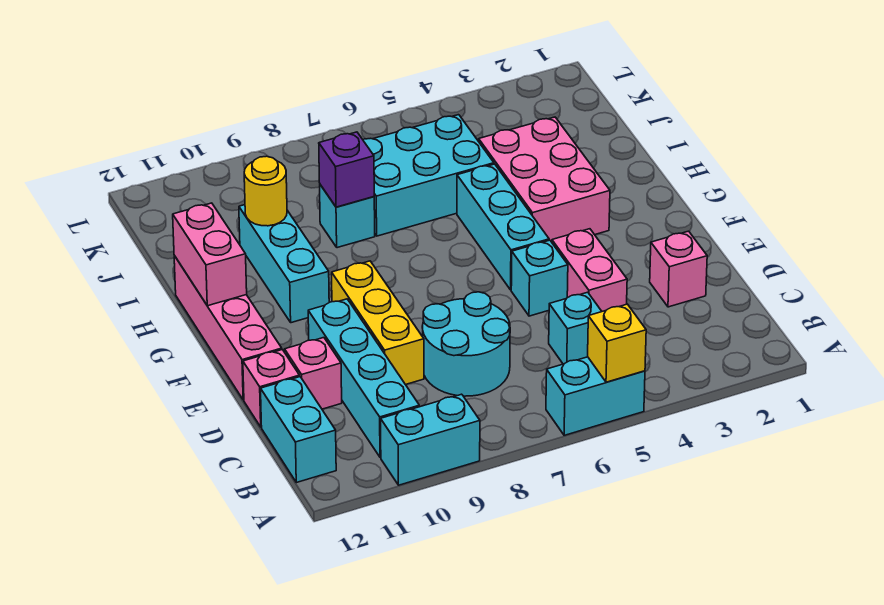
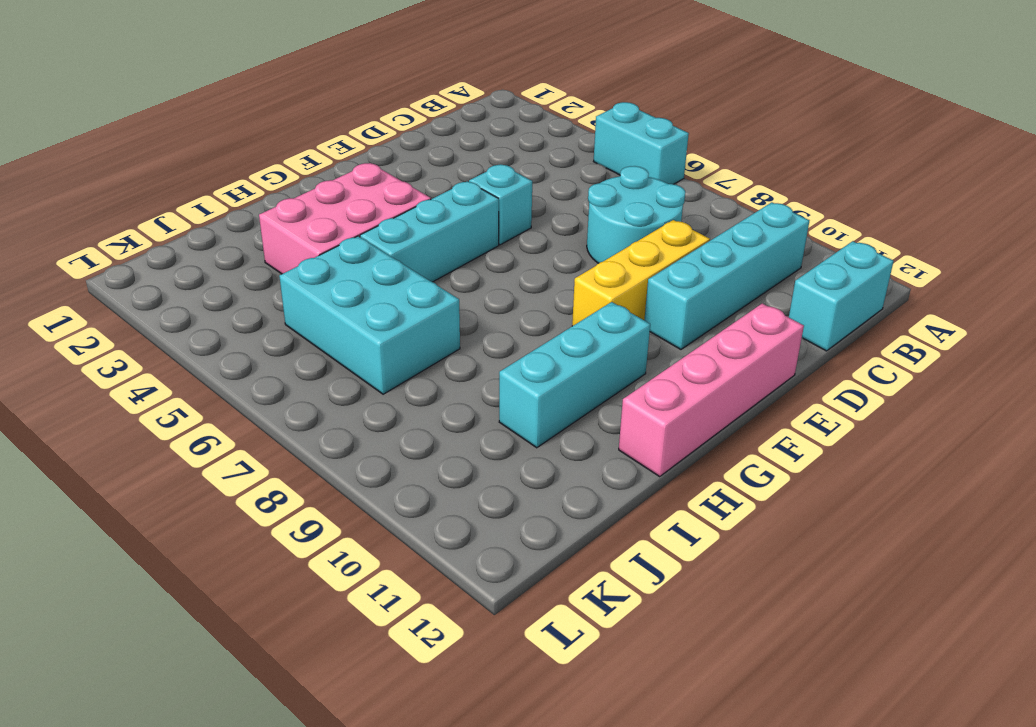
none -> cyan brick A9:A10 level 1
none -> cyan brick C5 level 1
none -> pink brick D2 level 1

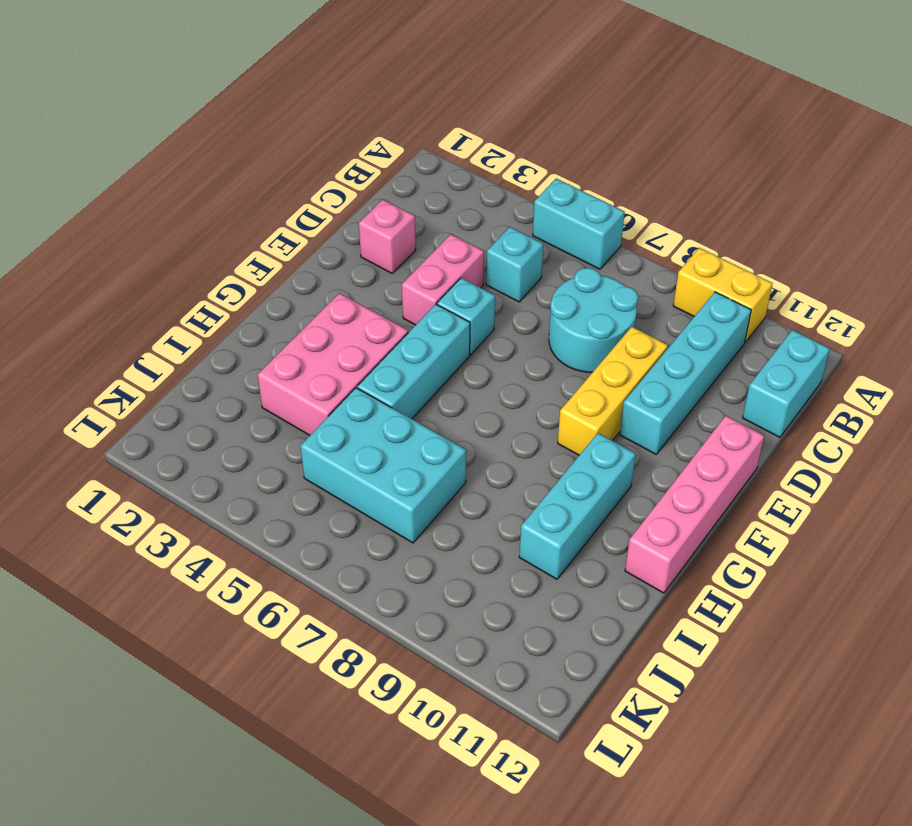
yellow brick A9:A10 level 1 -> cyan brick A9:A10 level 1
none -> pink brick D11 level 1
none -> pink brick D12 level 1
none -> cyan brick I8 level 1

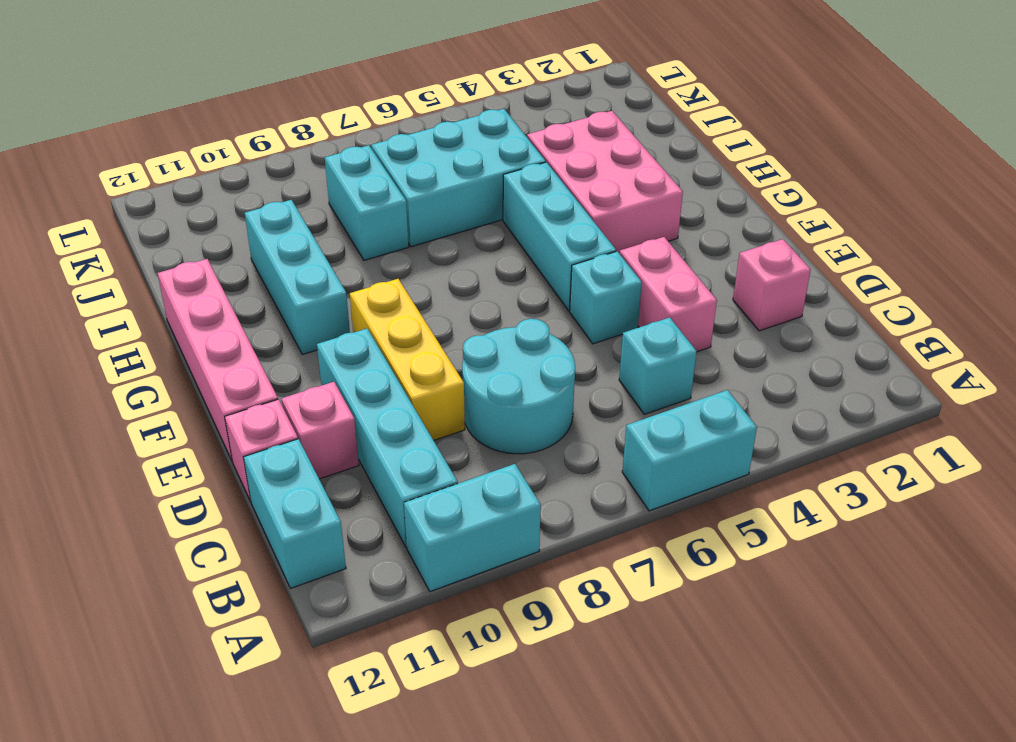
cyan brick I8:J8 level 1 -> cyan brick I8 level 1
none -> yellow brick A5 level 2
none -> pink brick G12:H12 level 2
none -> purple brick I8 level 2

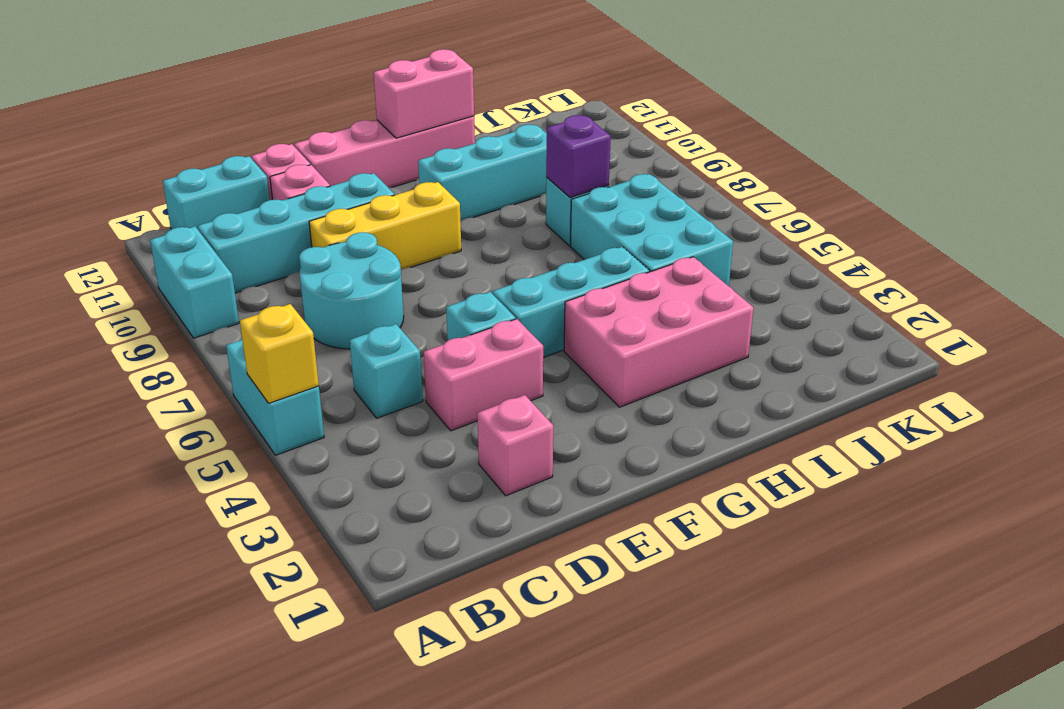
none -> yellow round brick I10 level 2

